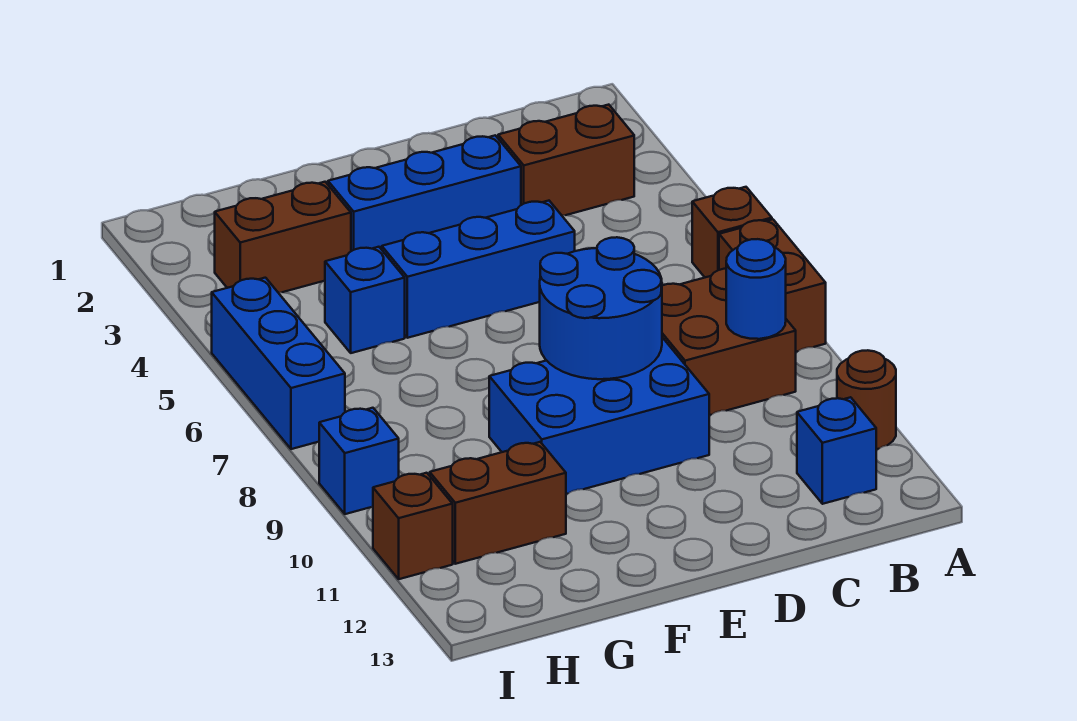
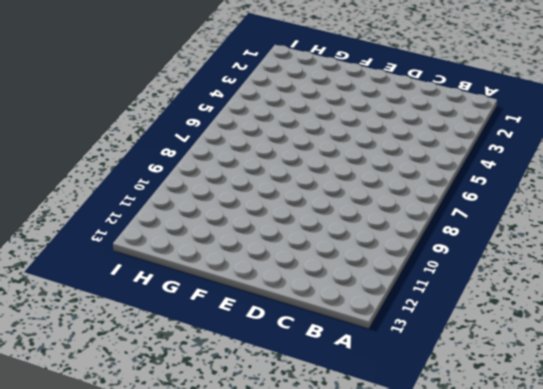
none -> brown brick A6 level 1
none -> brown brick A7:A8 level 1
none -> brown round brick A11 level 1

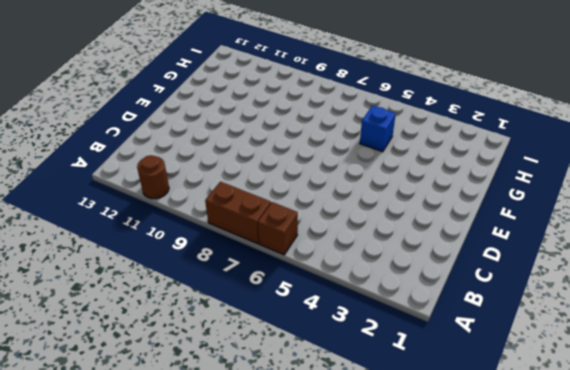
none -> brown brick B3:C3 level 1
none -> brown brick B8:C9 level 1
none -> blue brick B12 level 1

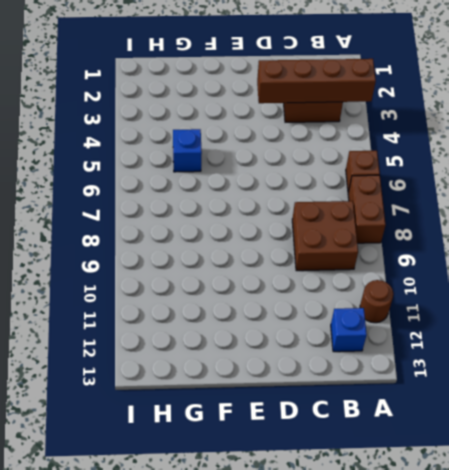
brown brick A3:D3 level 2 -> none
none -> blue brick D3:F3 level 1
none -> blue brick D5:F5 level 1
none -> blue brick D9:F10 level 1

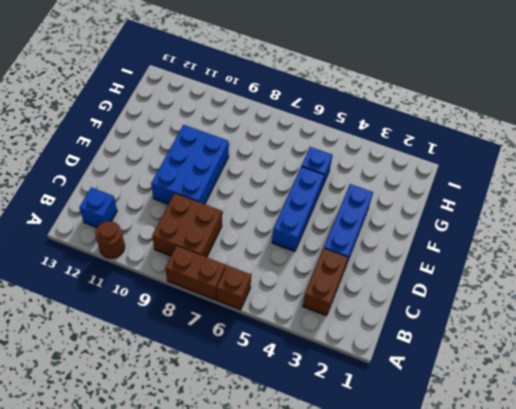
none -> brown brick G3:H3 level 1
none -> brown brick G11:H11 level 1
none -> blue brick I5:I7 level 1

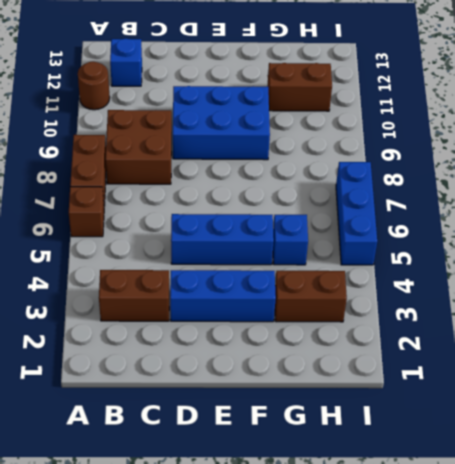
none -> blue brick I9 level 1
none -> brown brick I11 level 1
none -> blue round brick B9 level 2

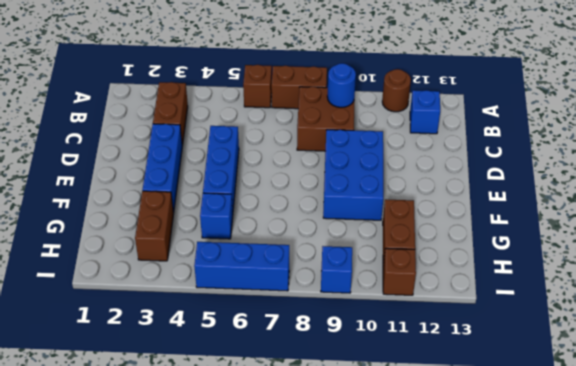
none -> blue round brick D8:E9 level 2

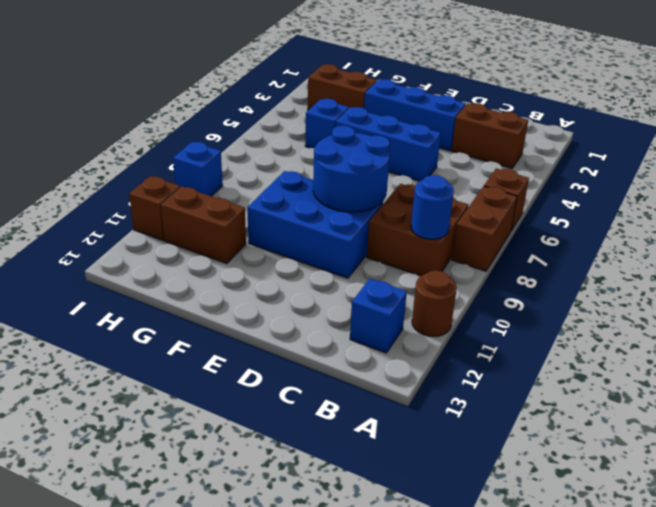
none -> blue brick I5:I7 level 1

